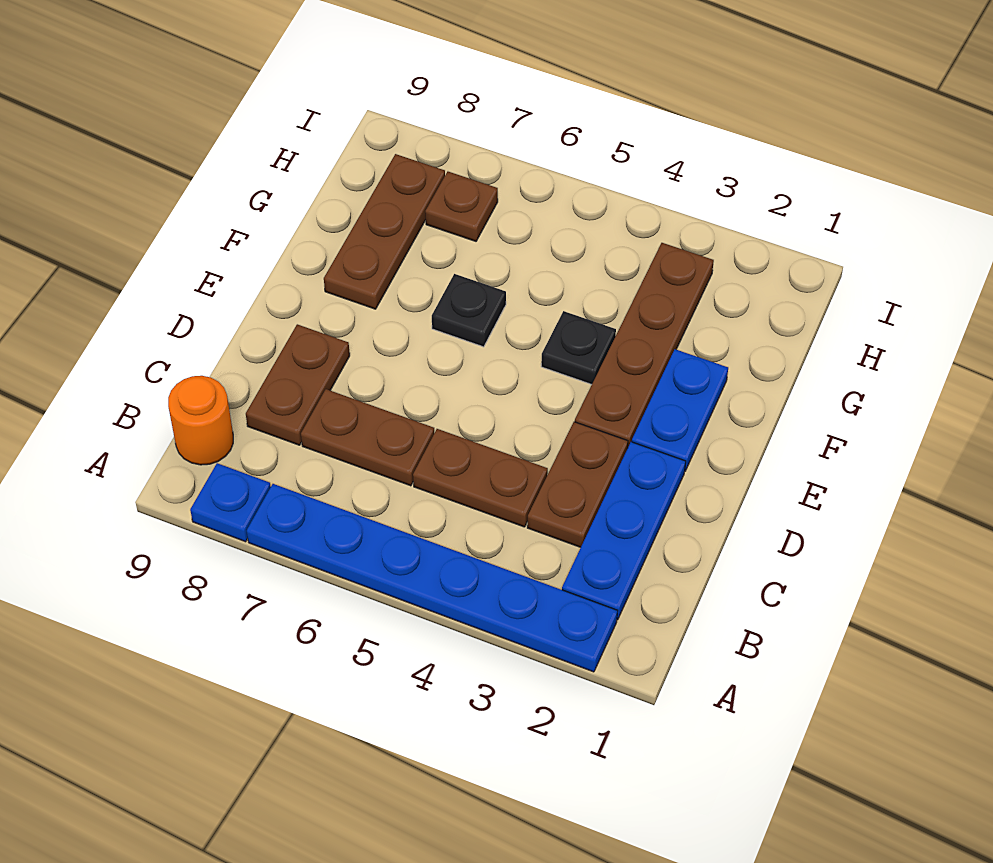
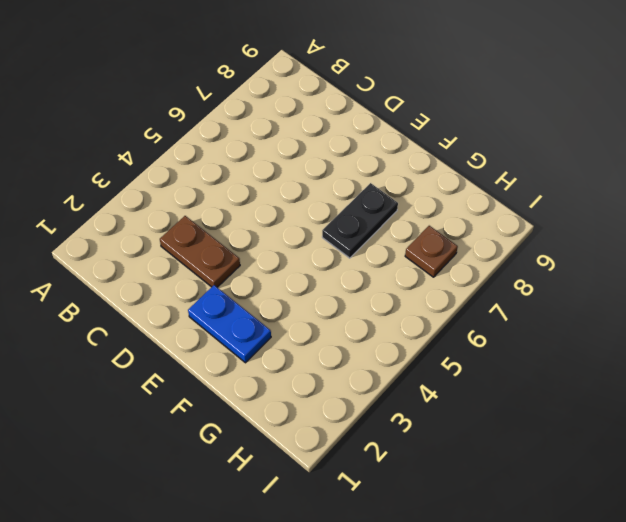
black plate F6:F7 level 1 -> black plate F6 level 1
none -> blue plate A2:A7 level 1
none -> blue plate A8 level 1
none -> blue plate B2:D2 level 1

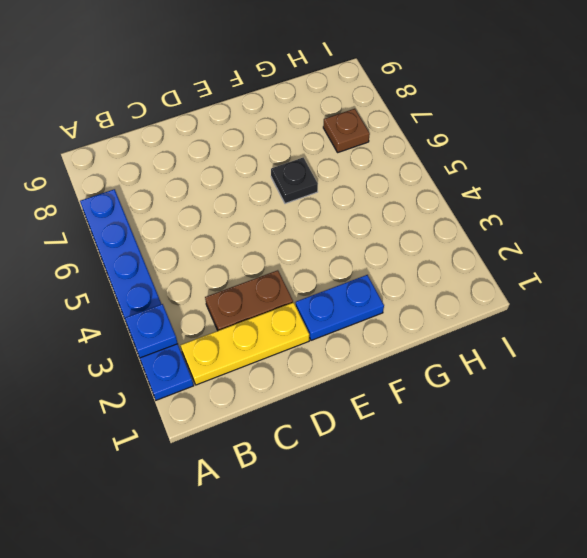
blue plate A3 level 2 -> blue plate A8 level 1
yellow plate B2:D2 level 1 -> blue plate B2:D2 level 1
none -> orange round brick B9 level 1
none -> brown plate C4:C5 level 1
none -> brown plate C6:C7 level 1

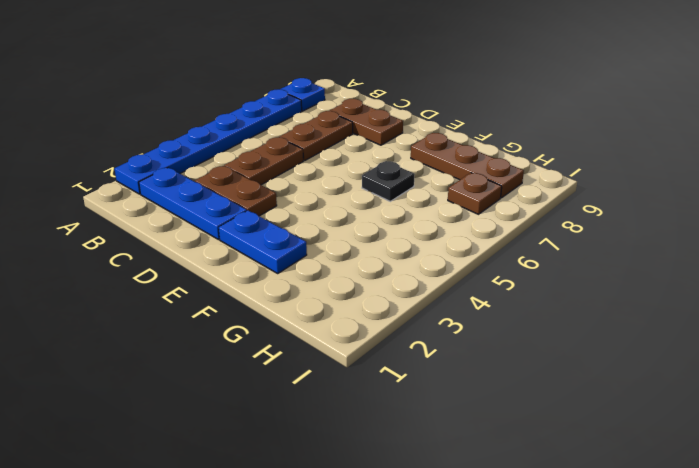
none -> orange round brick B9 level 1
none -> brown plate E3:H3 level 1
none -> black plate F4 level 1

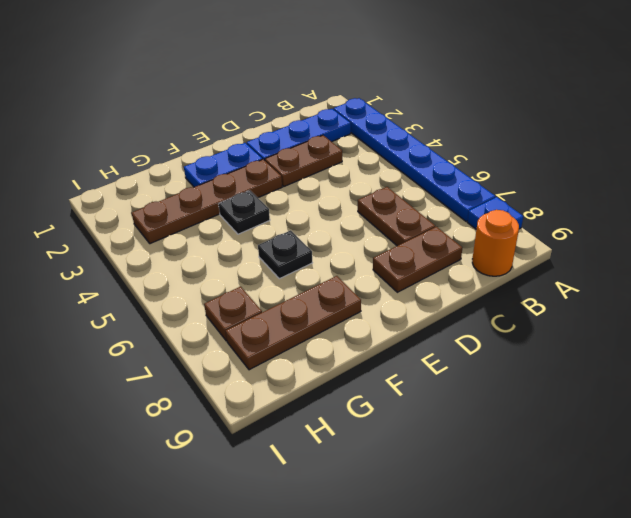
none -> brown plate C4:C5 level 1

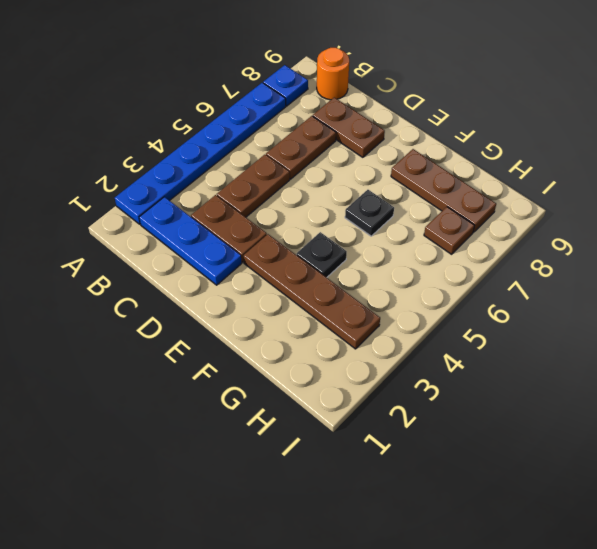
none -> blue plate E2:F2 level 1

